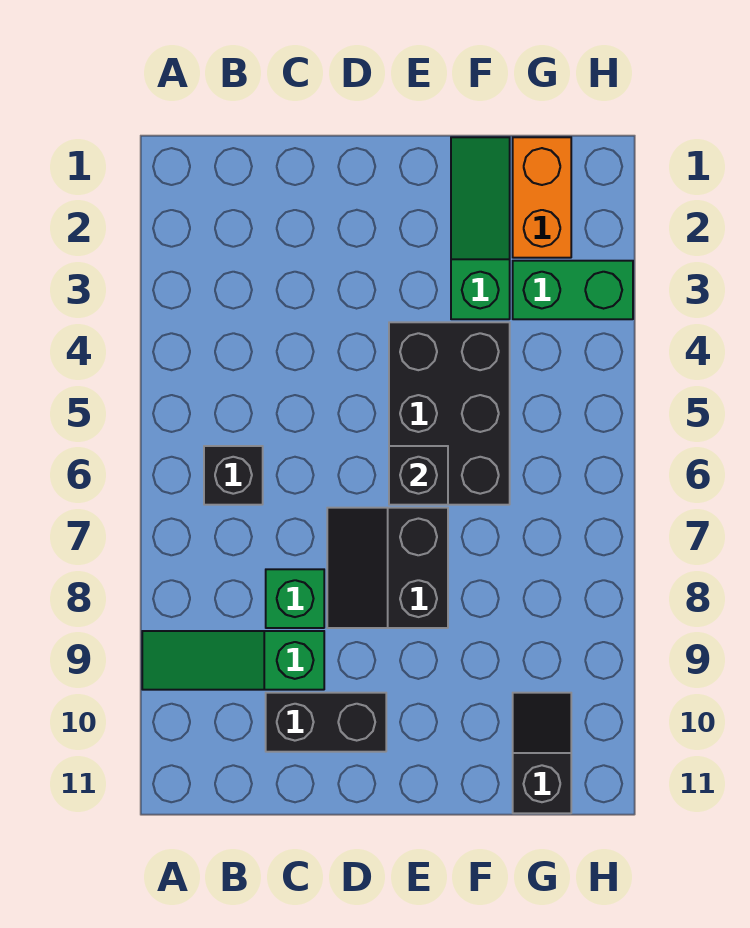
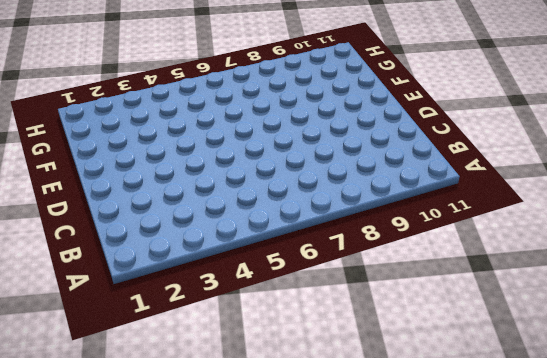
none -> green slope A9:C9 level 1 top C
none -> black brick B6 level 1

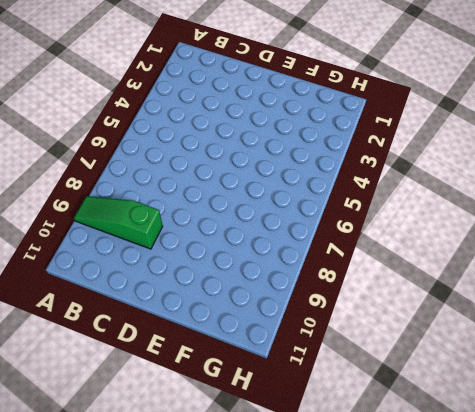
none -> black brick B6 level 1
none -> green brick C8 level 1

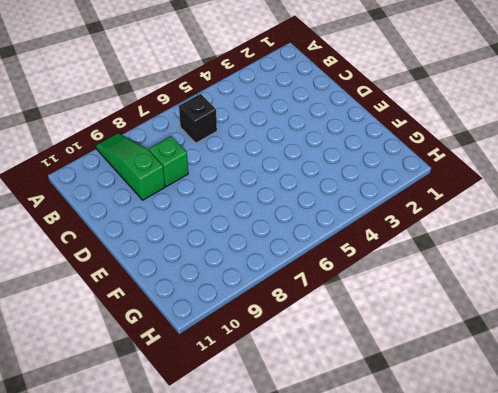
none -> black brick C10:D10 level 1
none -> black slope D7:E8 level 1 top E

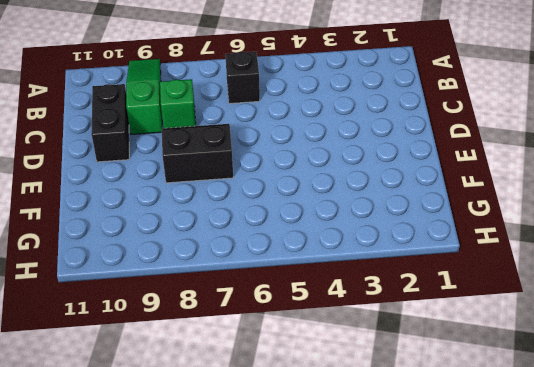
none -> black brick E4:F6 level 1
none -> green slope F1:F3 level 1 top 3

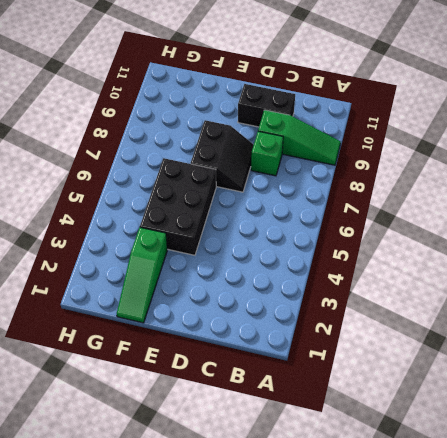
none -> black brick B6 level 1
none -> orange brick G1:G2 level 1

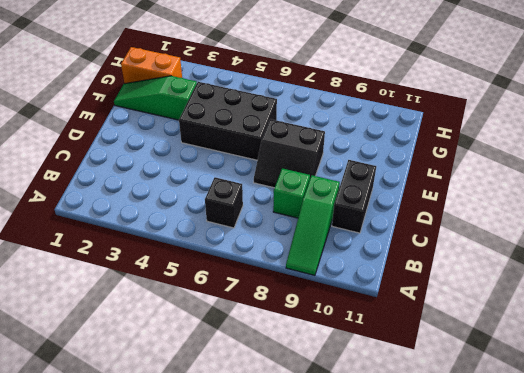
none -> green brick G3:H3 level 1
none -> black slope G10:G11 level 1 top 11

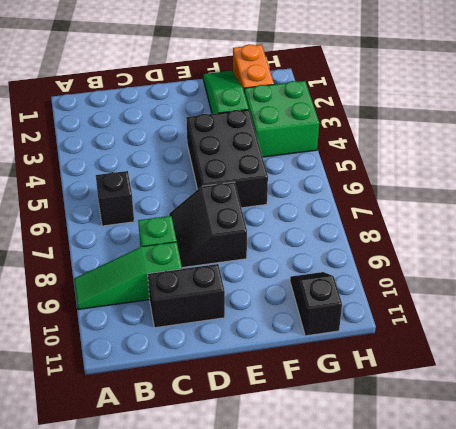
green brick G3:H4 level 1 -> green brick G3:H3 level 1
none -> black brick E6 level 2

